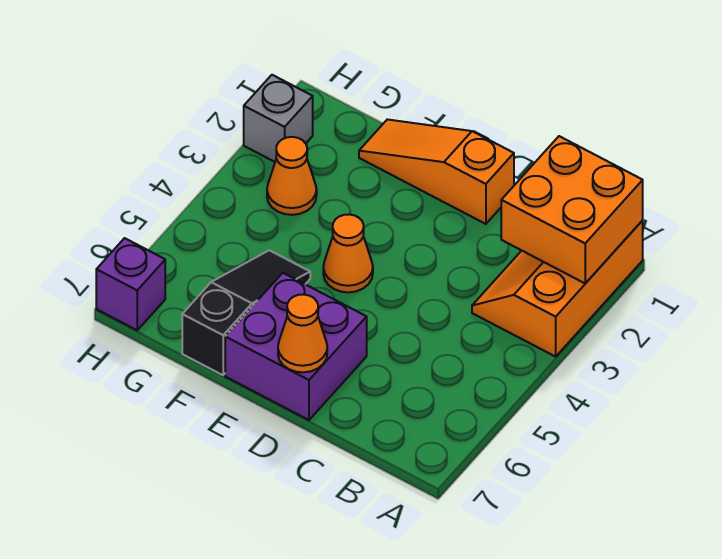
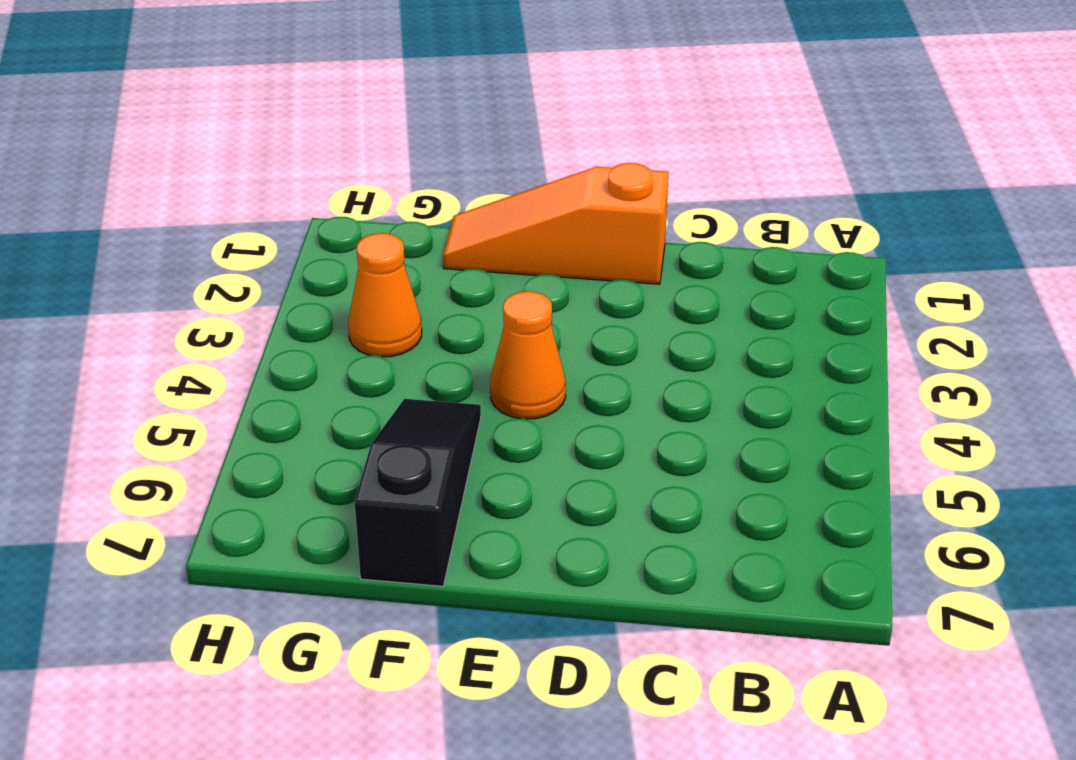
none -> orange slope A1:B3 level 1 top A
none -> purple brick D6:E7 level 1

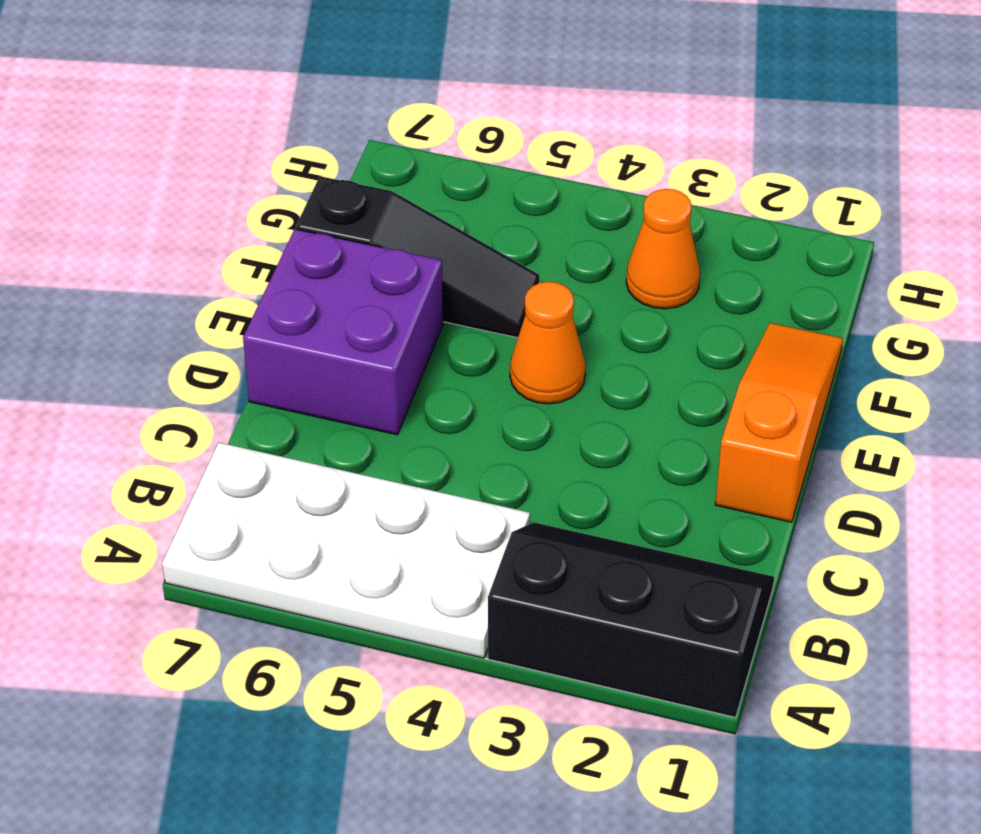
black slope A1:B3 level 1 top A -> orange slope A1:B3 level 1 top A
white plate A4:B7 level 1 -> none
none -> grey brick H2 level 1
none -> purple brick H7 level 1

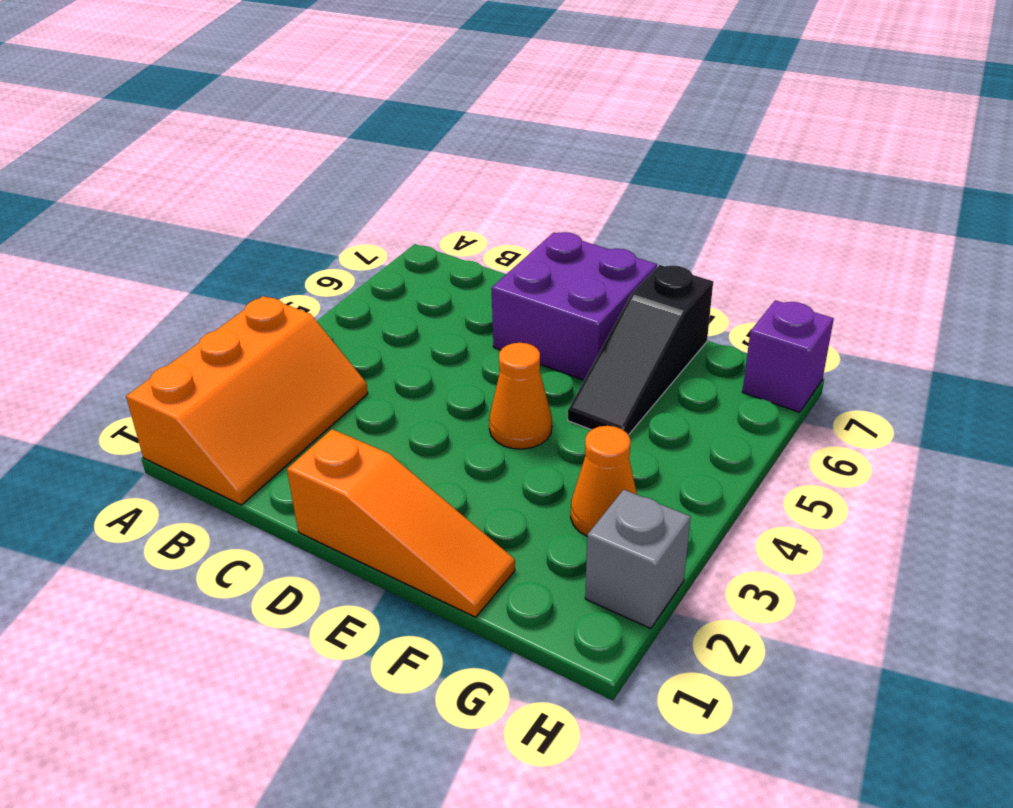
none -> orange brick A1:B2 level 2
none -> orange cone D7 level 2

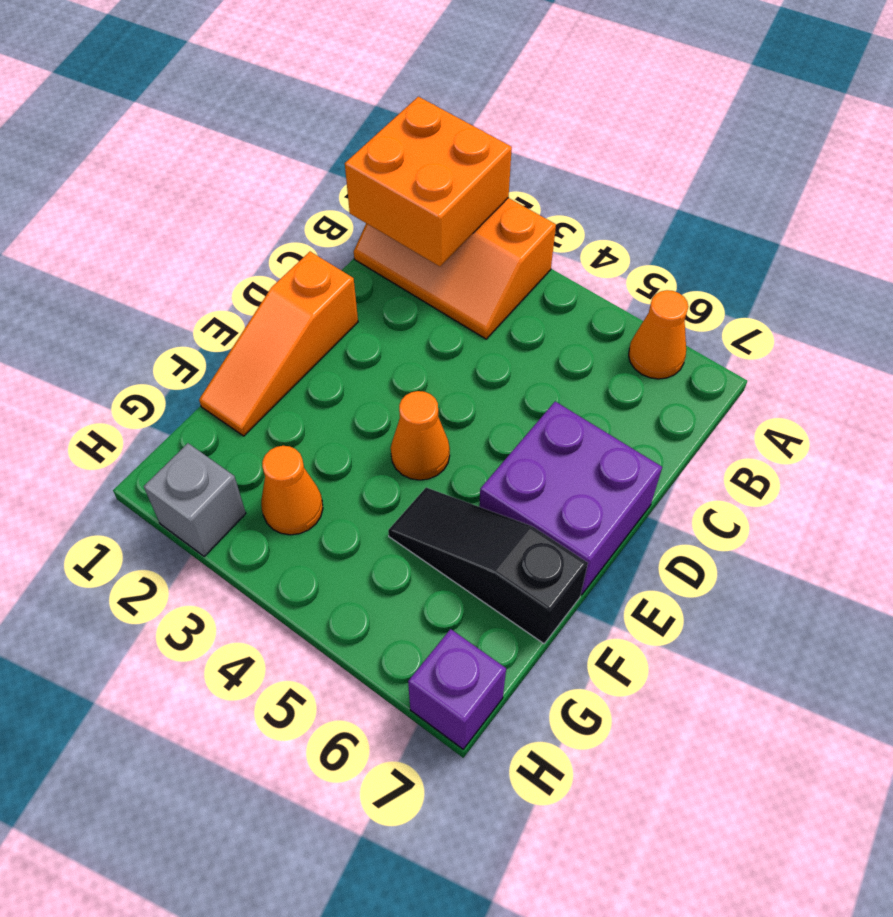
orange cone A6 level 1 -> orange cone D7 level 2

